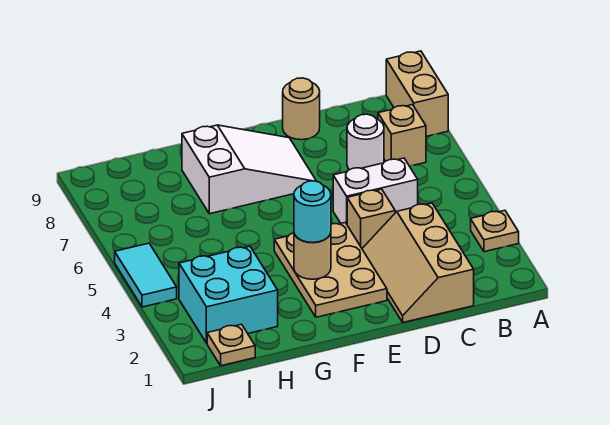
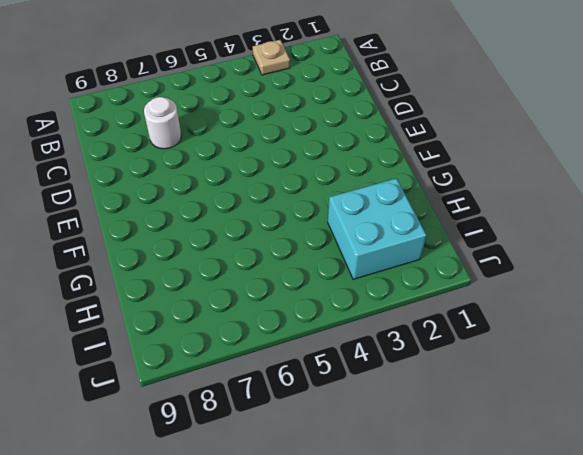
none -> tan brick A8:A9 level 1
none -> tan brick B7 level 1
none -> tan slope C1:D3 level 1 top C

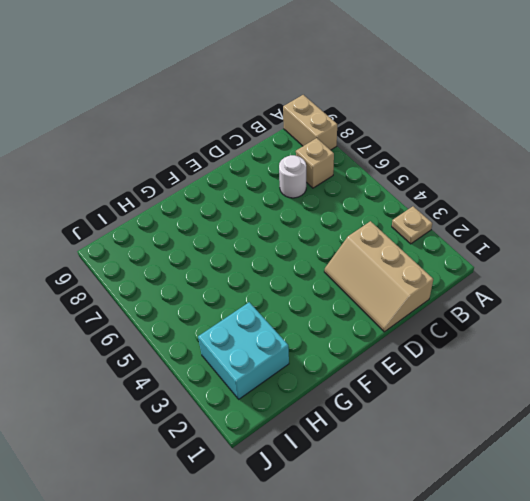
none -> white brick C5:D5 level 1
none -> tan brick D4 level 1
none -> tan round brick D9 level 1

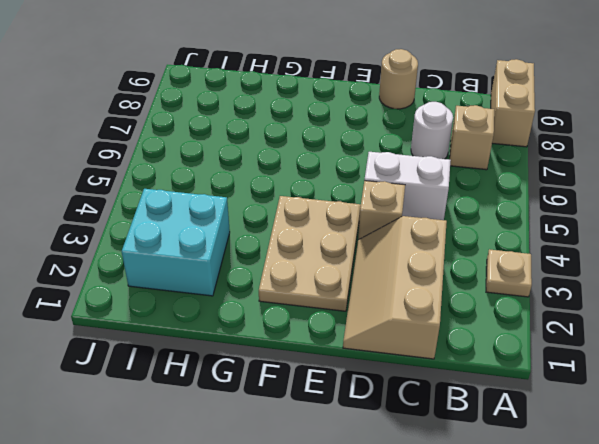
none -> white slope E7:G8 level 1 top G
none -> tan plate I1 level 1
none -> cyan tile J4:J5 level 1

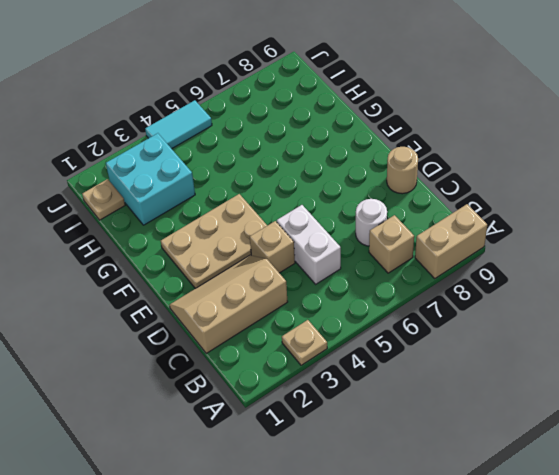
none -> white slope E7:G8 level 1 top G
none -> tan round brick F3 level 2
none -> cyan round brick F3 level 3

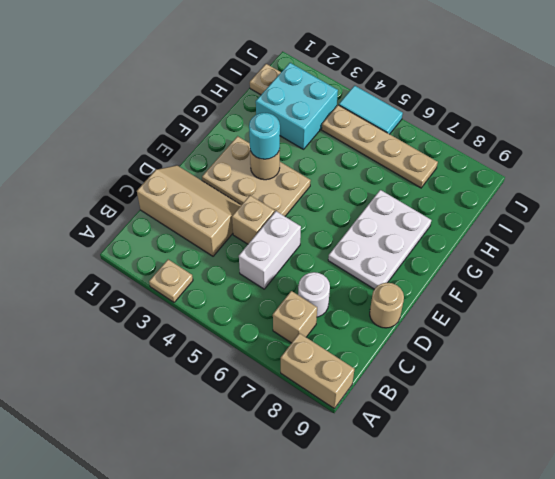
white plate E7:G8 level 1 -> white slope E7:G8 level 1 top G
tan plate I4:I7 level 1 -> none

